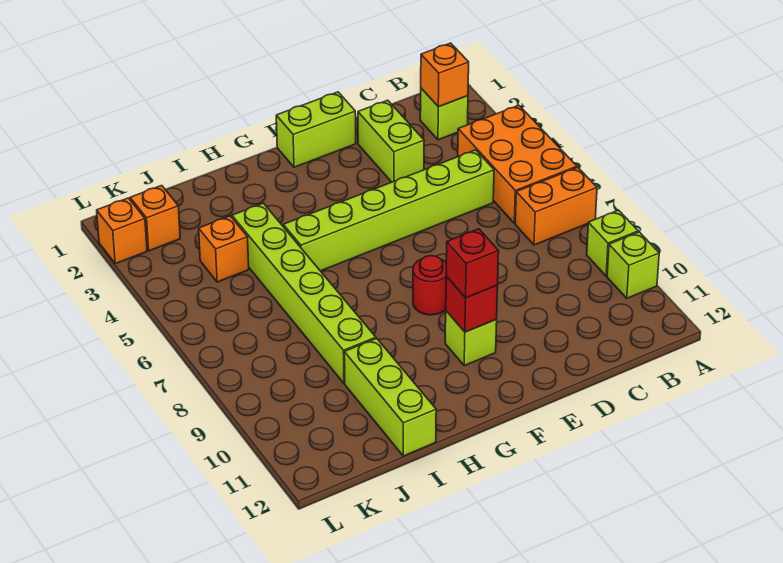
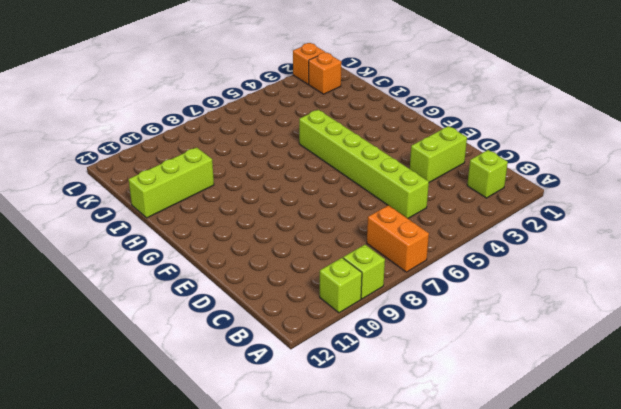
none -> orange brick A4:B6 level 1
none -> lime brick E1:F1 level 1
none -> red round brick F8 level 1

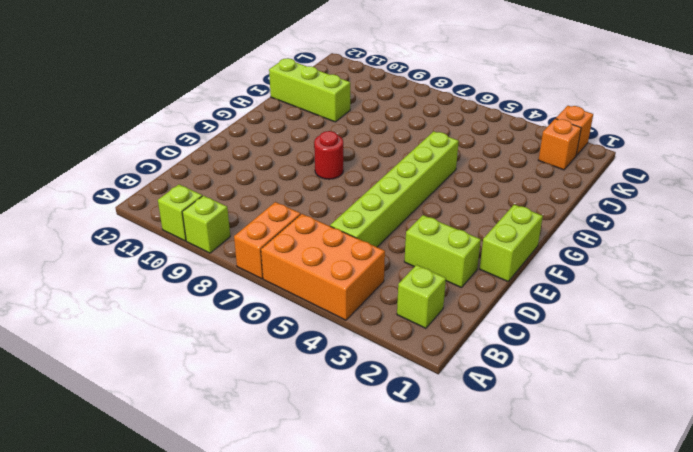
none -> lime brick F10 level 1
none -> lime brick I4:I9 level 1
none -> orange brick J4 level 1

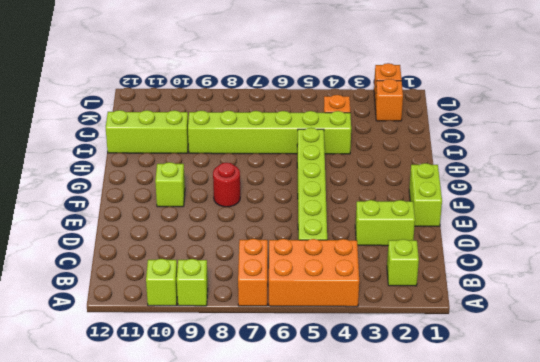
none -> orange brick B2 level 2
none -> red brick F10 level 2
none -> red brick F10 level 3

